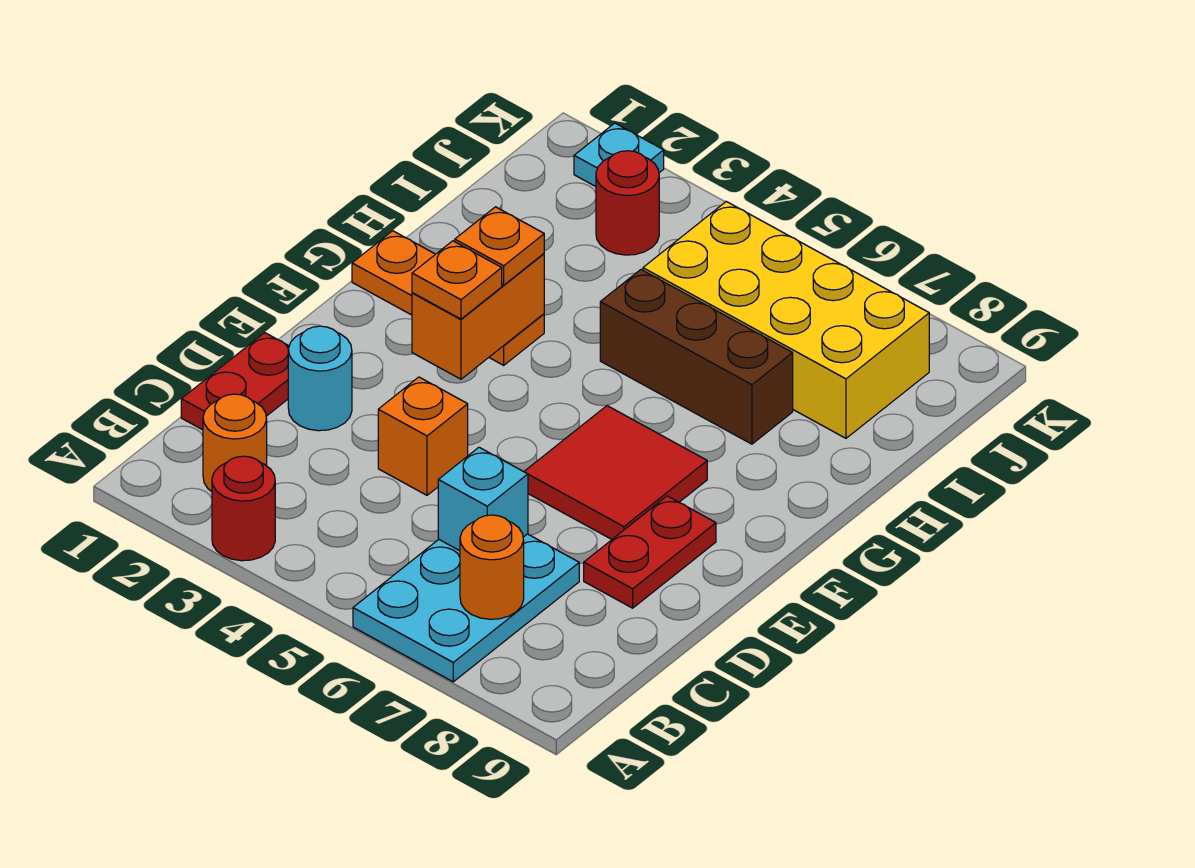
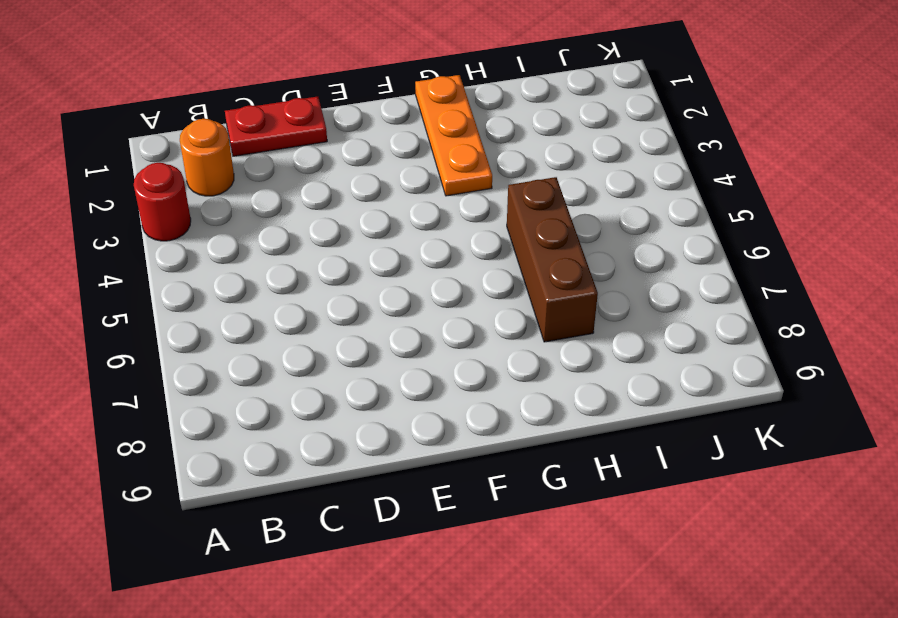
none -> cyan plate A6:C7 level 1
none -> cyan round brick D2 level 1
none -> orange brick D4 level 1

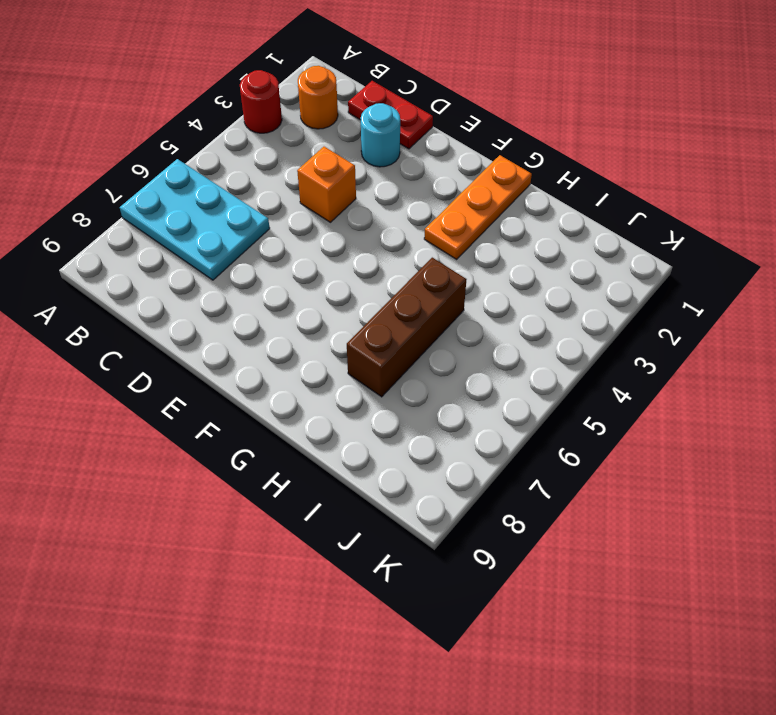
none -> red plate D8:E8 level 1
none -> red tile E6:F7 level 1
none -> yellow brick I5:J8 level 1

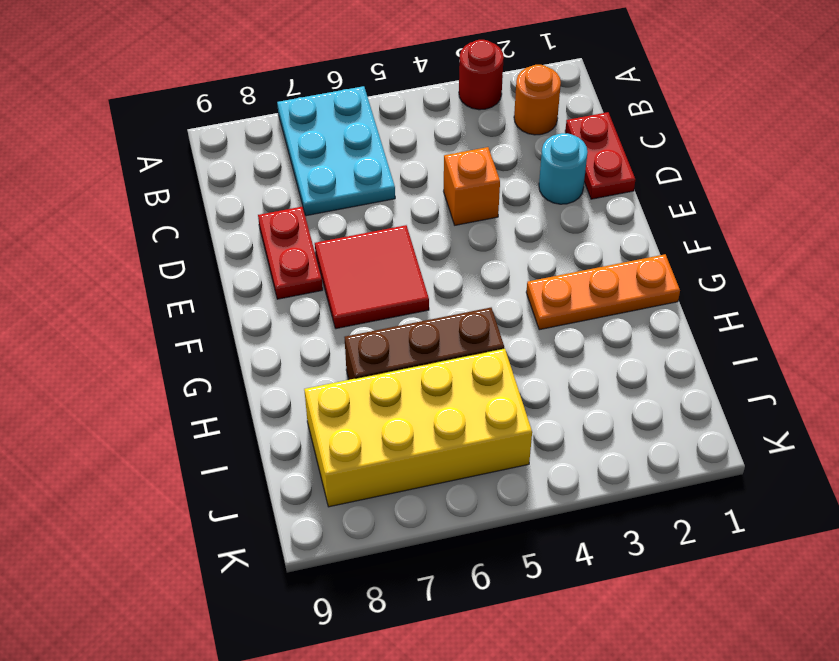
none -> red round brick J3 level 1
none -> cyan plate K2 level 1
none -> orange round brick B7 level 2

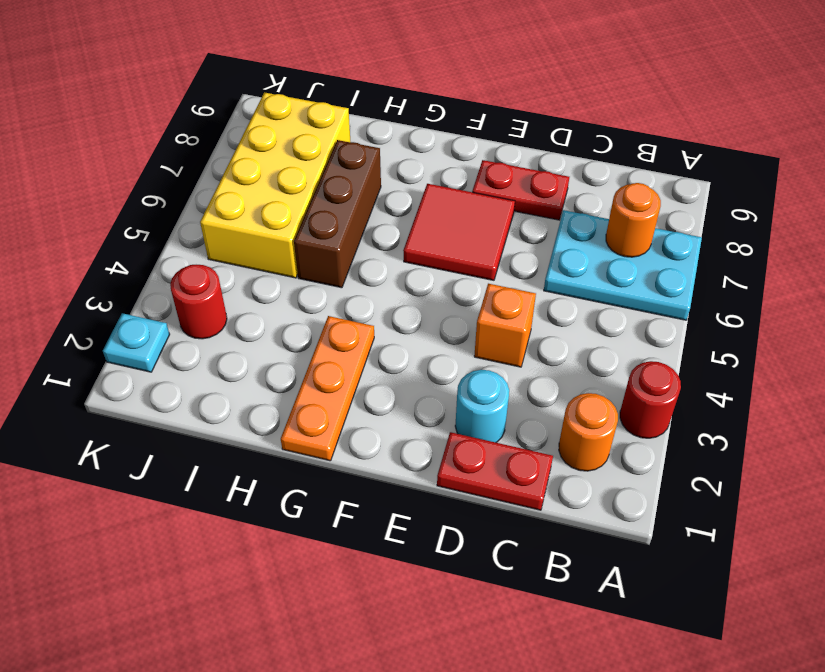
none -> cyan brick C6 level 2
none -> orange brick F3:G3 level 2
none -> orange plate F3 level 3

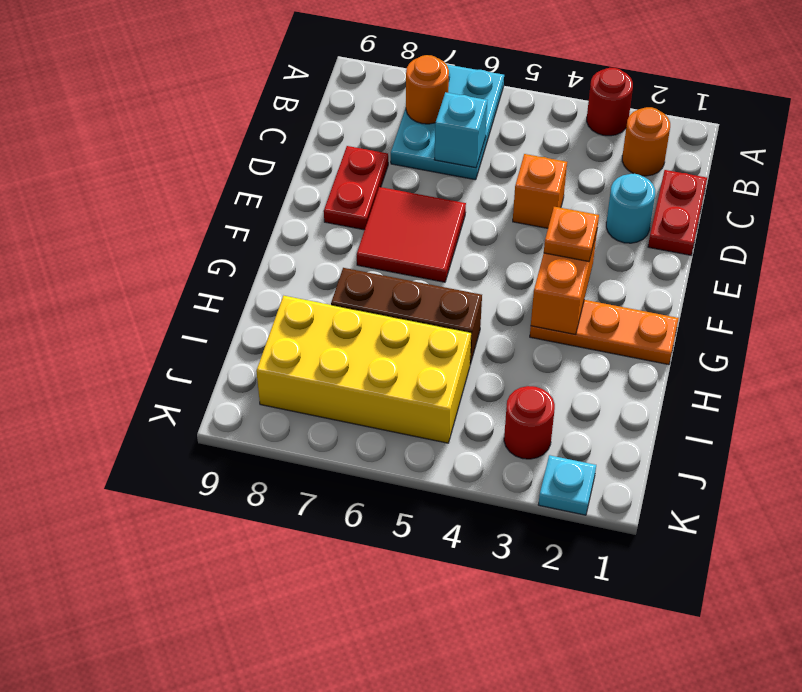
none -> orange plate G3 level 3

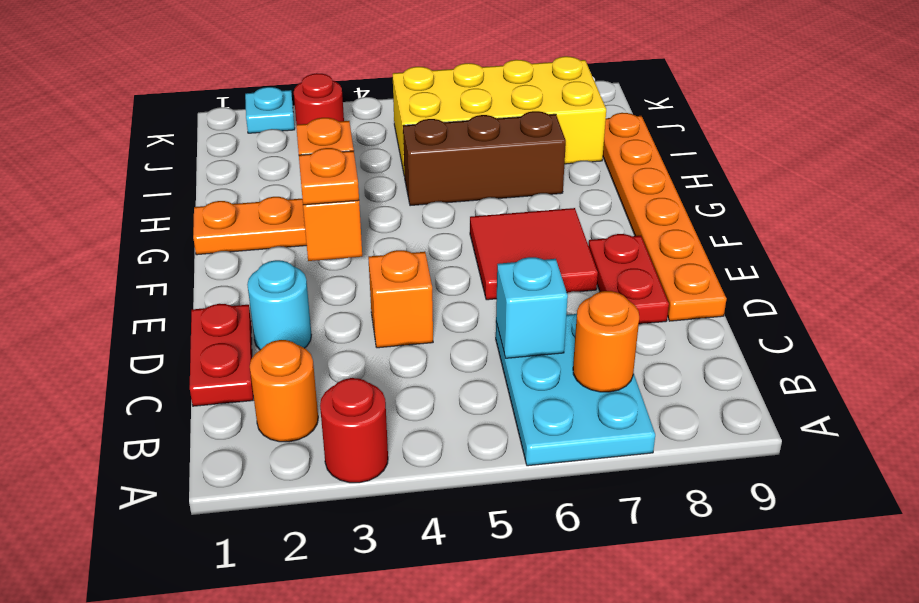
orange plate D9:I9 level 1 -> none

